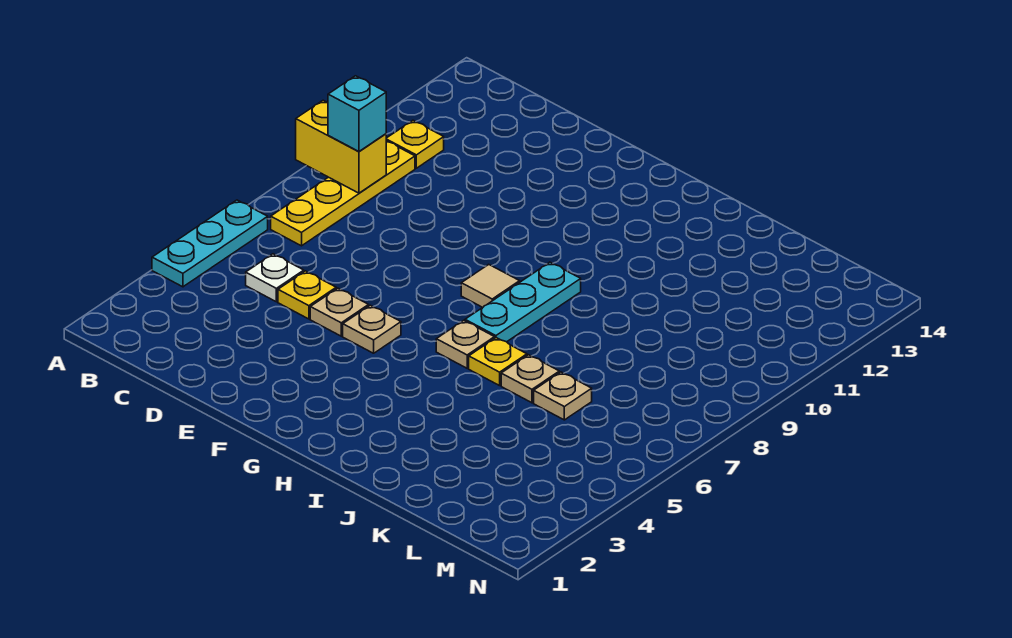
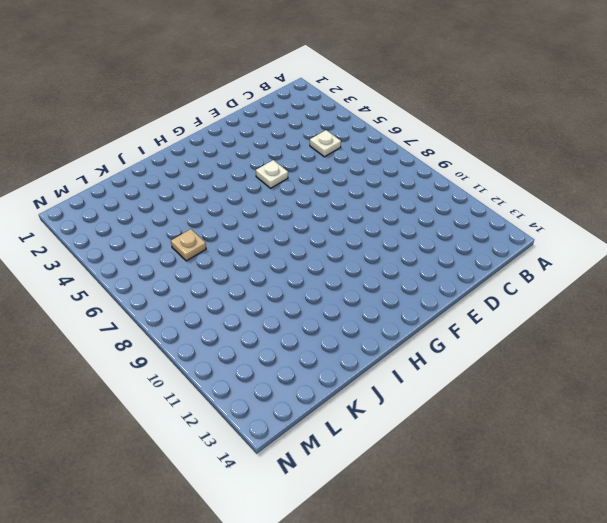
white plate F5 level 1 -> tan plate F5 level 1
none -> cyan plate A4:A6 level 1
none -> yellow plate B7:B10 level 1
none -> yellow plate B11 level 1

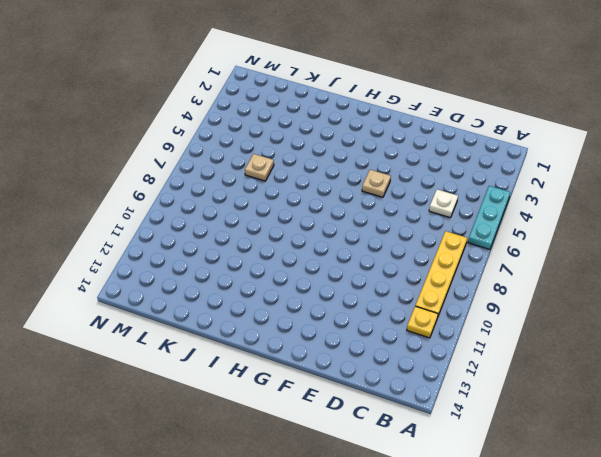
none -> yellow plate D5 level 1
none -> tan plate E5 level 1
none -> tan tile G8 level 1

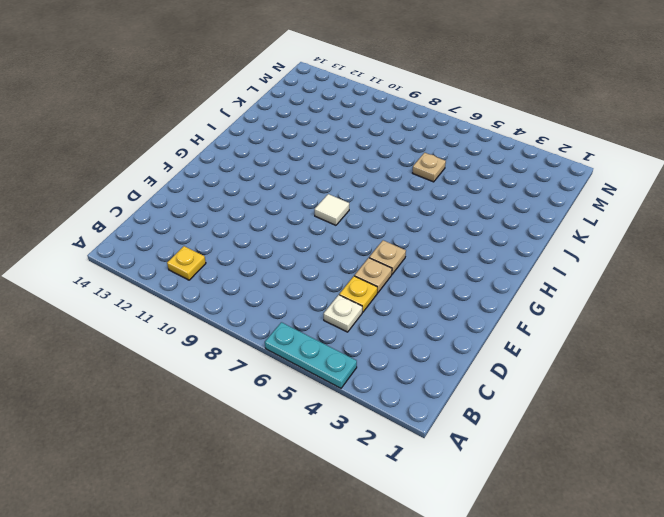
white tile G8 level 1 -> tan tile G8 level 1
none -> yellow plate B7:B10 level 1
none -> tan plate H6 level 1
none -> cyan plate H7:H9 level 1

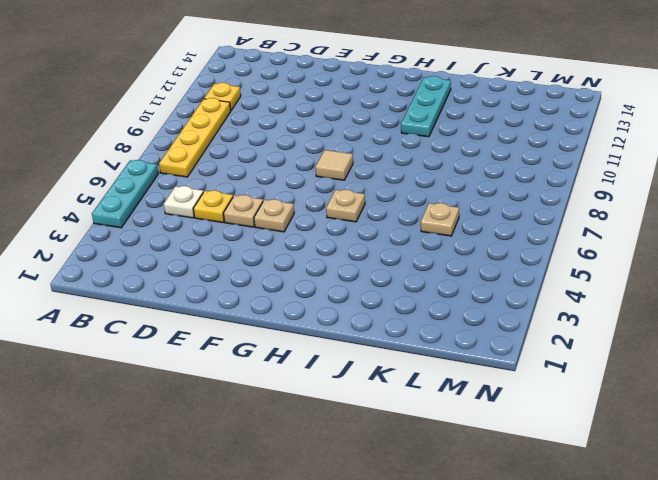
cyan plate I11:I13 level 1 -> cyan plate H7:H9 level 1
none -> yellow plate I6 level 1
none -> tan plate J6 level 1
none -> yellow brick A9:B9 level 2

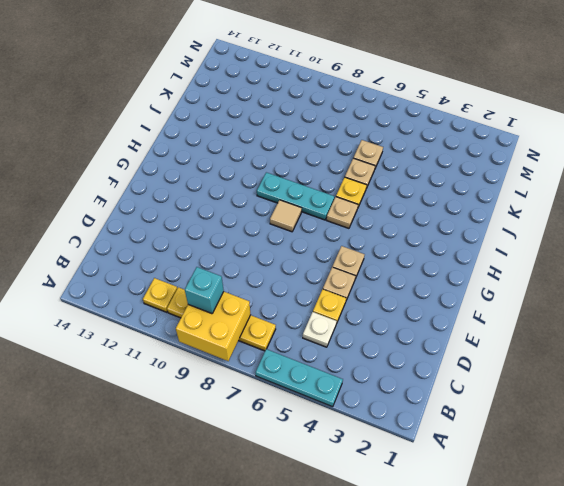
yellow brick A8:B9 level 2 -> yellow brick A9:B9 level 2

